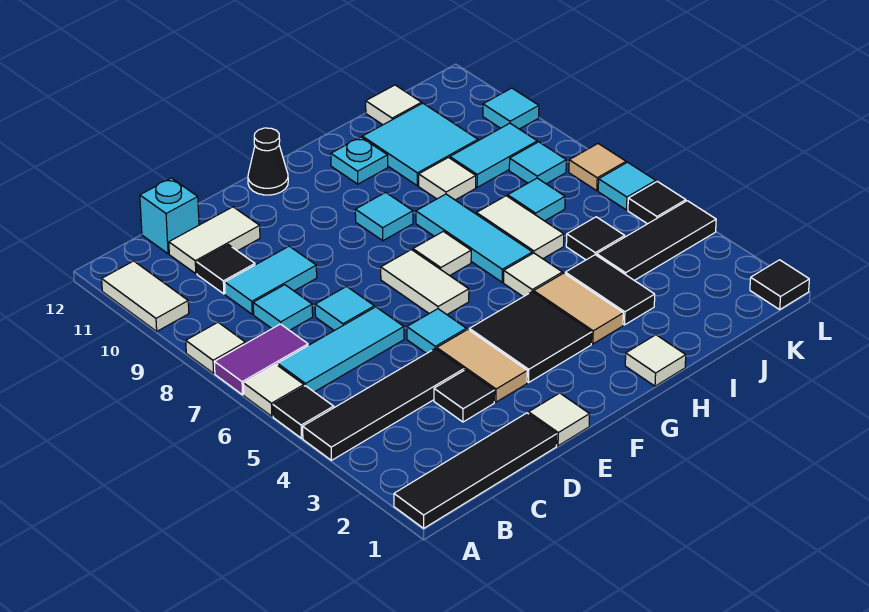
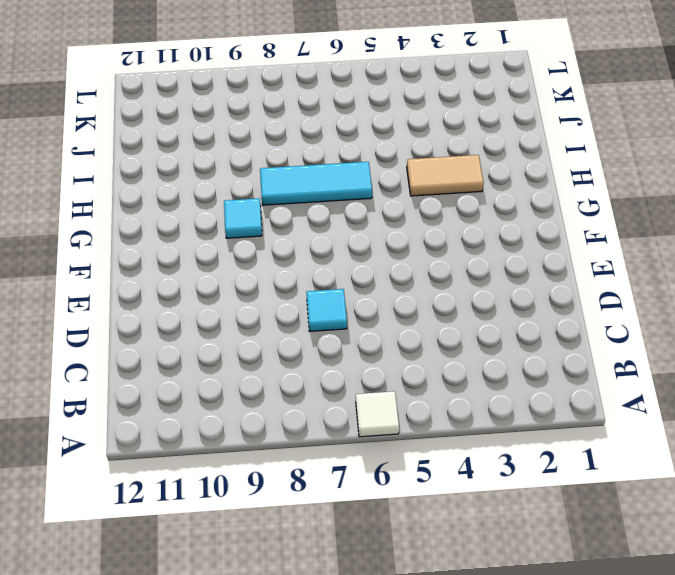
none -> black tile A1:D1 level 1
none -> black tile A4:D4 level 1
none -> black tile A5 level 1
none -> purple tile A7:B7 level 1

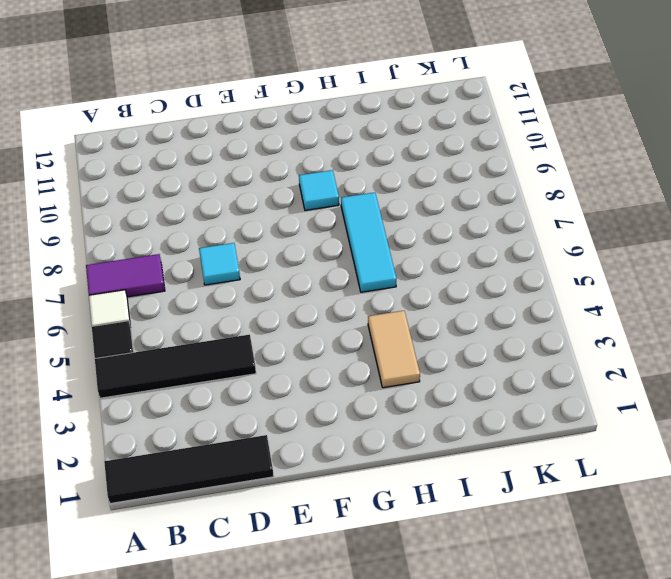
none -> white tile A8 level 1
none -> white tile A10:A11 level 1
none -> cyan tile B6:D6 level 1
none -> cyan tile C8 level 1

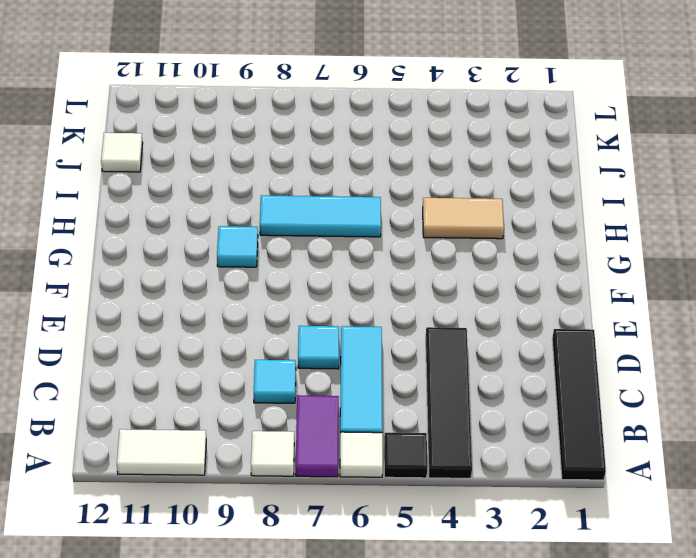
none -> cyan tile C9:D9 level 1
none -> black tile C10 level 1
none -> white tile C11:D11 level 1
none -> cyan brick C12 level 1

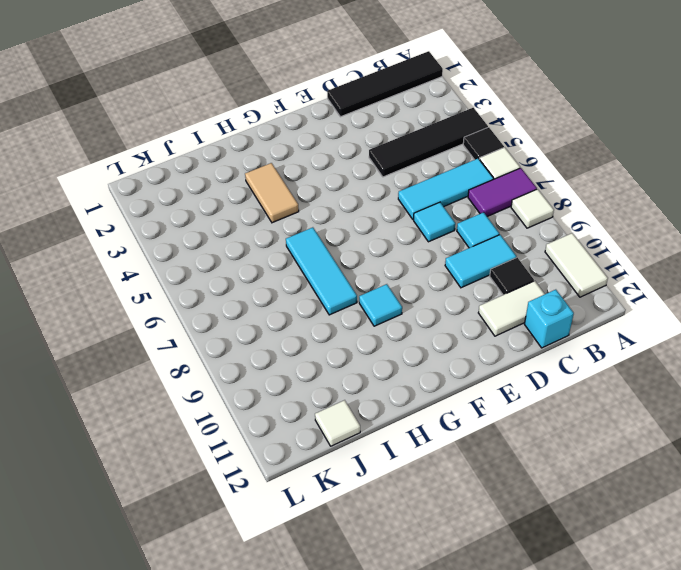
none -> black tile D3 level 1
none -> white tile E1 level 1
none -> tan tile E3:E4 level 1
none -> cyan tile E5 level 1

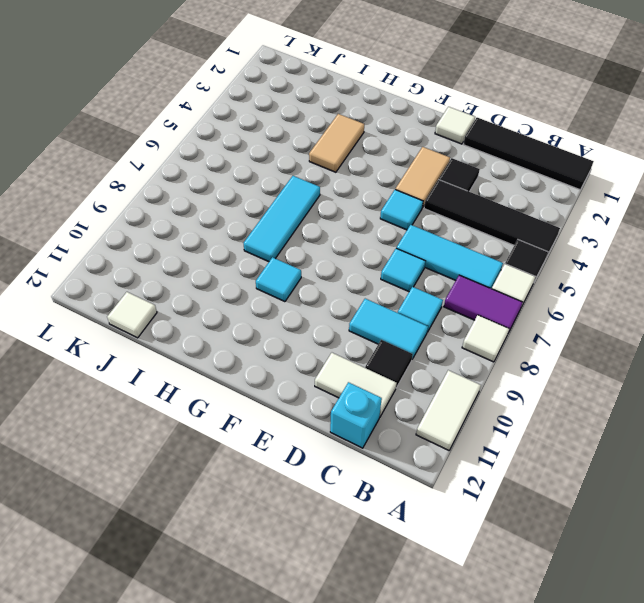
none -> black tile F3:G4 level 1
none -> white tile F6:F7 level 1
none -> black cone F12 level 1
none -> white tile G7 level 1

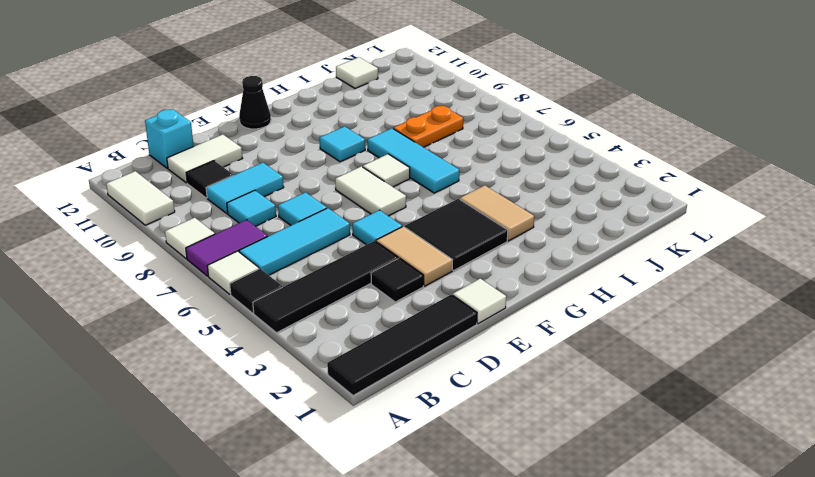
orange plate I8:J8 level 1 -> none
none -> white tile H1 level 1
none -> white tile H5 level 1
none -> cyan plate H11 level 1
none -> black tile I3:I4 level 1

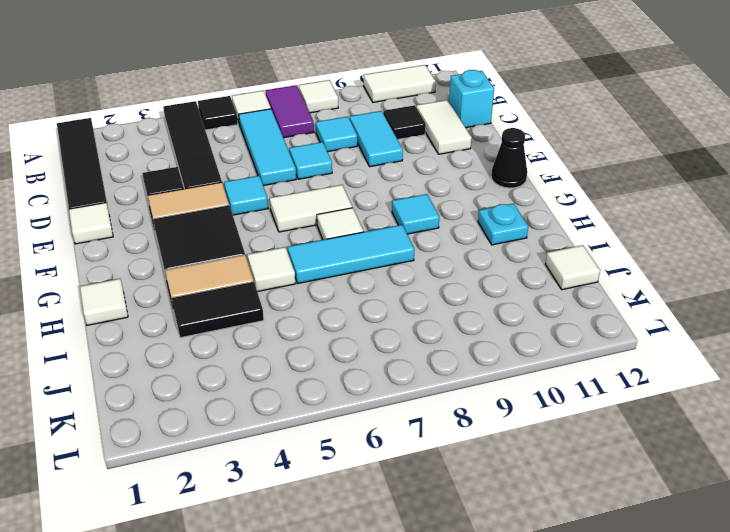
none -> white tile I6:I7 level 1
none -> white tile I9 level 1
none -> cyan tile I10:J11 level 1
none -> black tile J4:L4 level 1

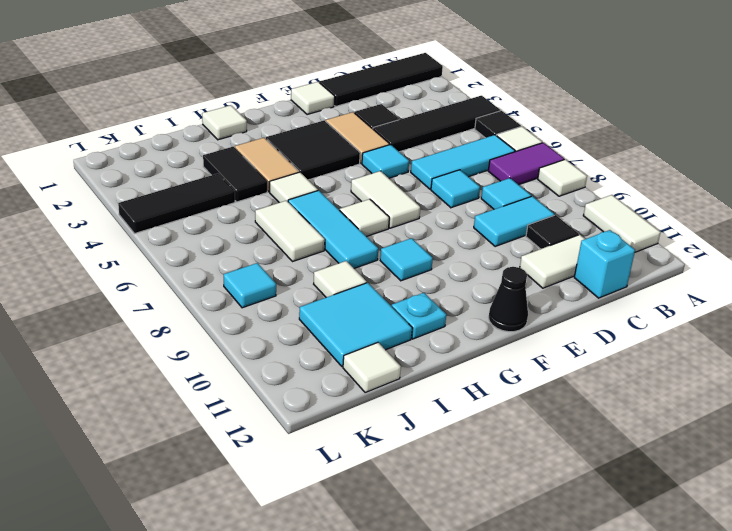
none -> black tile J5 level 1
none -> cyan tile J7 level 1
none -> cyan tile J9:K9 level 1
none -> black tile L1 level 1

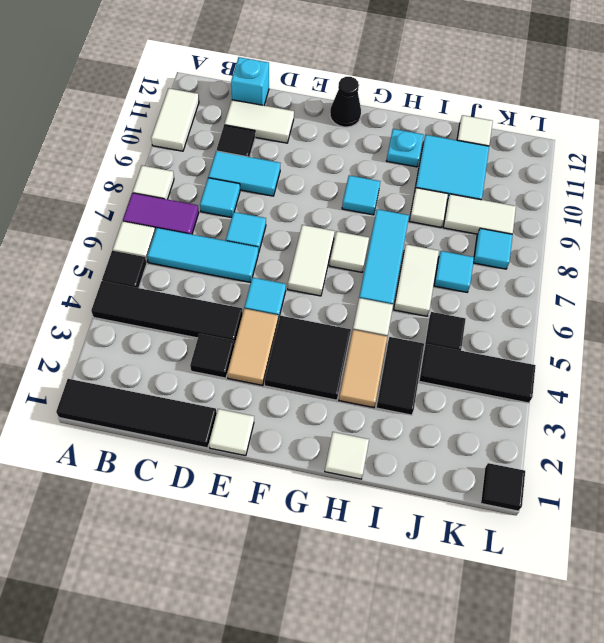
white tile J9:K9 level 1 -> cyan tile J9:K9 level 1
none -> black tile L5 level 1
none -> cyan tile L6 level 1
none -> tan tile L7 level 1
none -> cyan tile L10 level 1

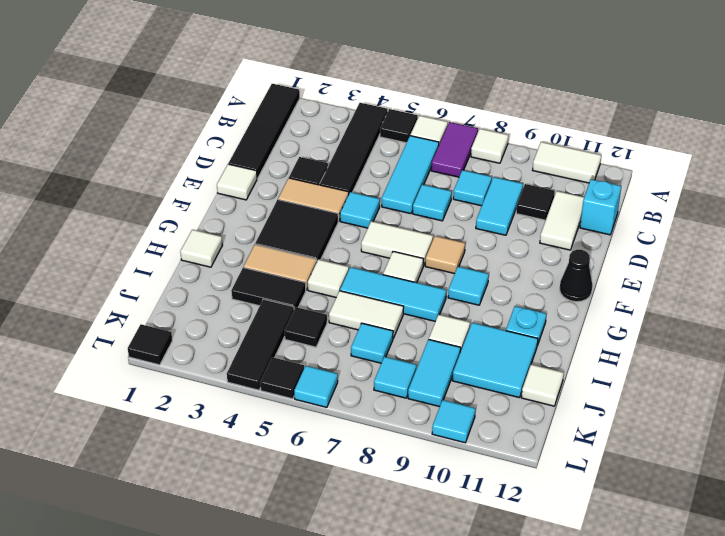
tan tile F8 level 1 -> tan tile L7 level 1

